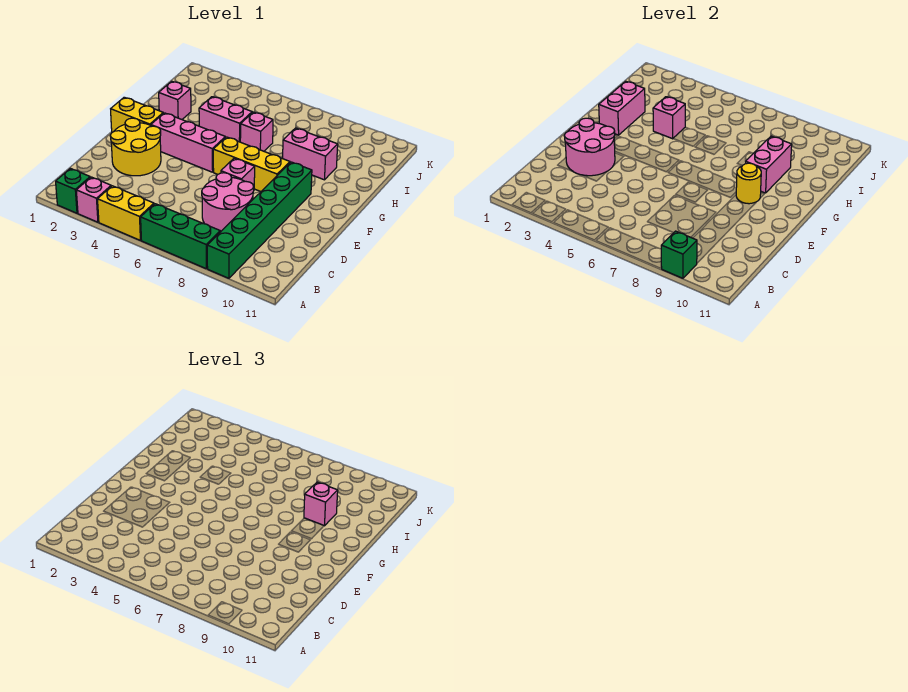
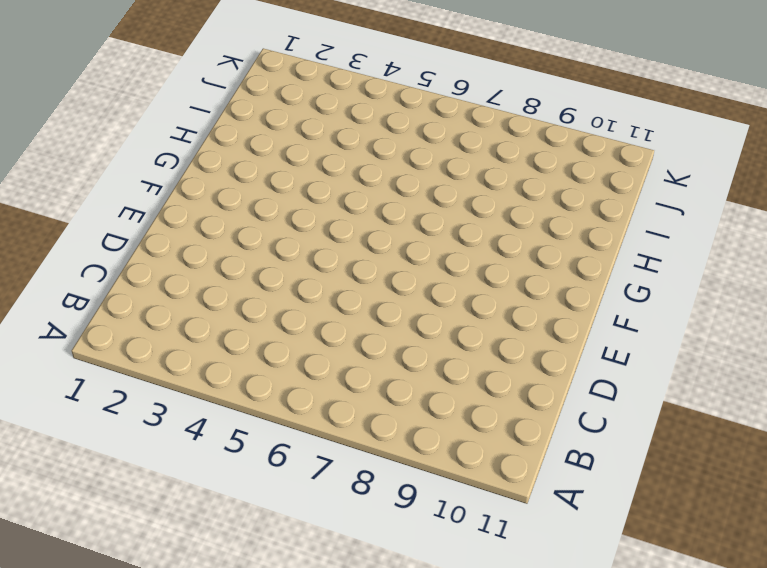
none -> green brick A2 level 1
none -> pink brick A3 level 1
none -> yellow brick A4:A5 level 1

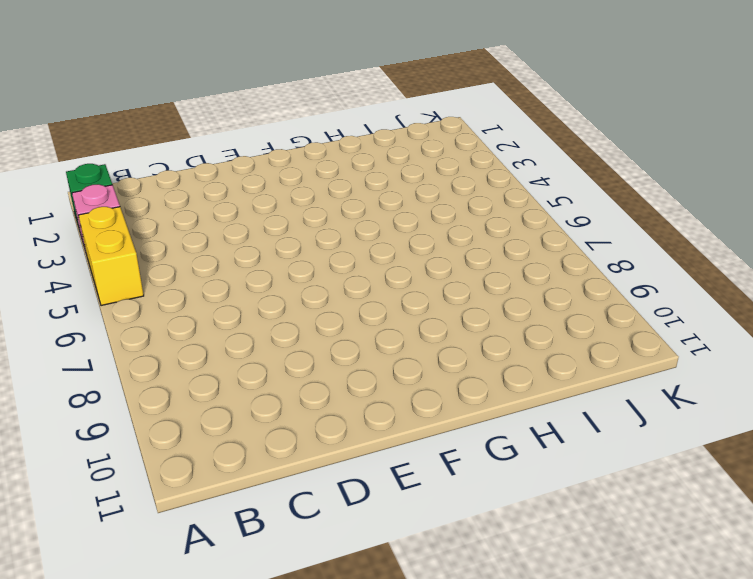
none -> green brick A6:A8 level 1
none -> green brick A9:F9 level 1
none -> pink round brick C7:D8 level 1

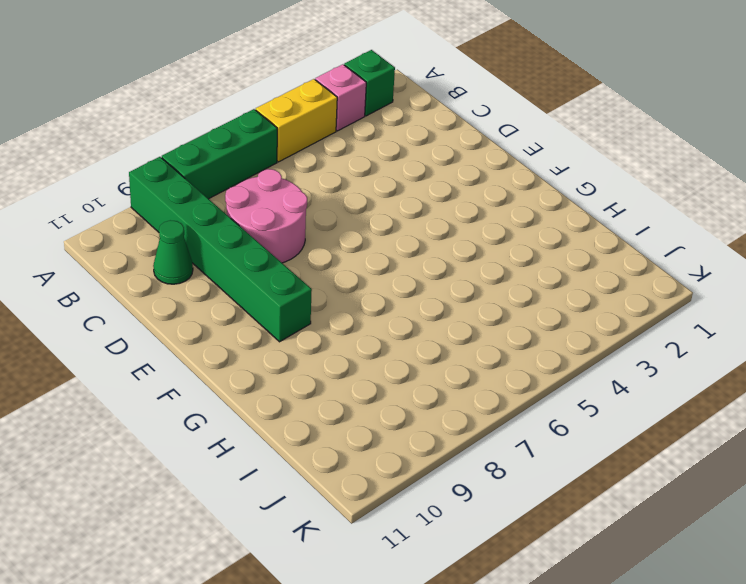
green cone C10 level 1 -> none
none -> yellow round brick D2:E3 level 1
none -> pink brick E7 level 1
none -> yellow brick F1:F2 level 1

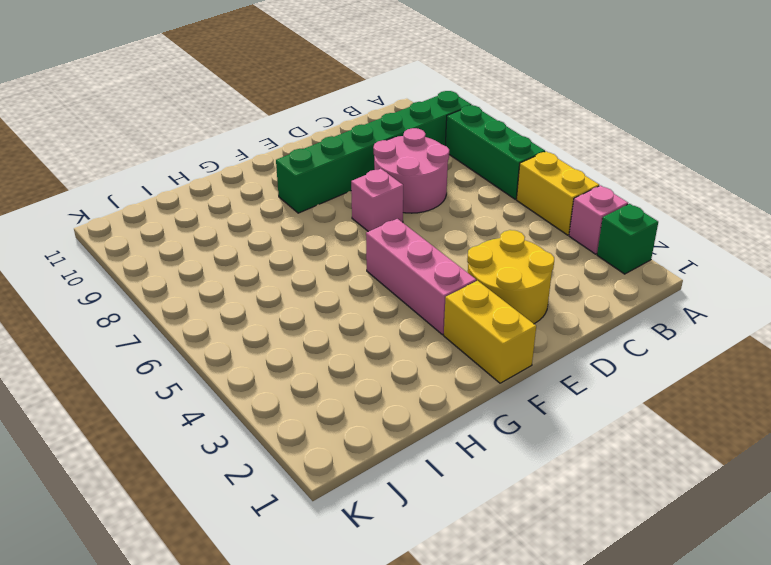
none -> yellow brick F6:F8 level 1
none -> pink brick H2 level 1
none -> pink brick H4:H5 level 1

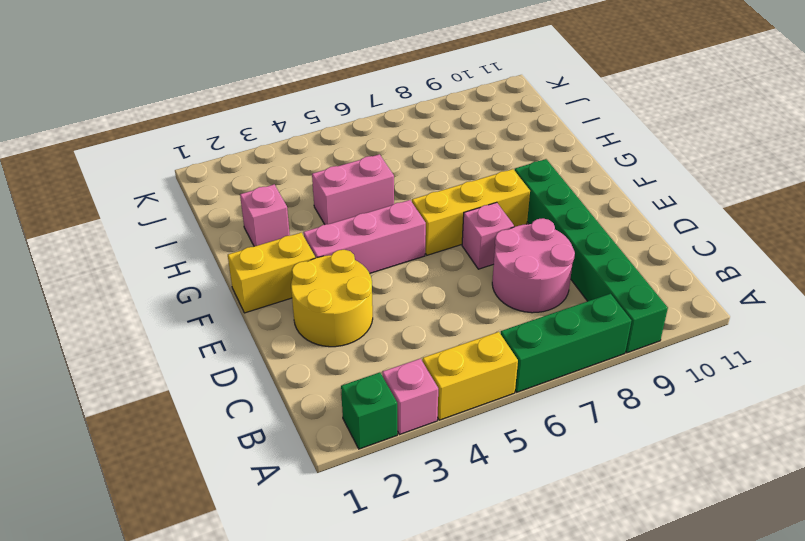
none -> pink brick H6 level 1
none -> pink brick H8:H9 level 1
none -> green brick A9 level 2

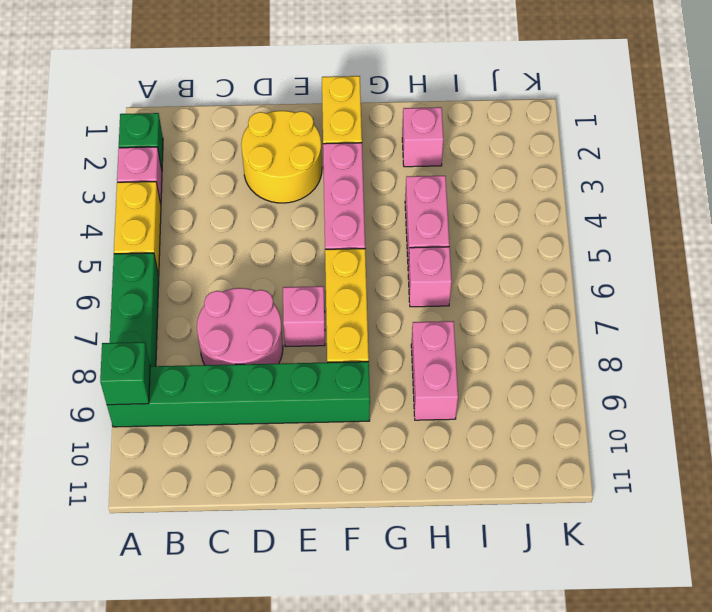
none -> pink round brick D2:E3 level 2
none -> yellow round brick F9 level 2
none -> pink brick G2:H2 level 2

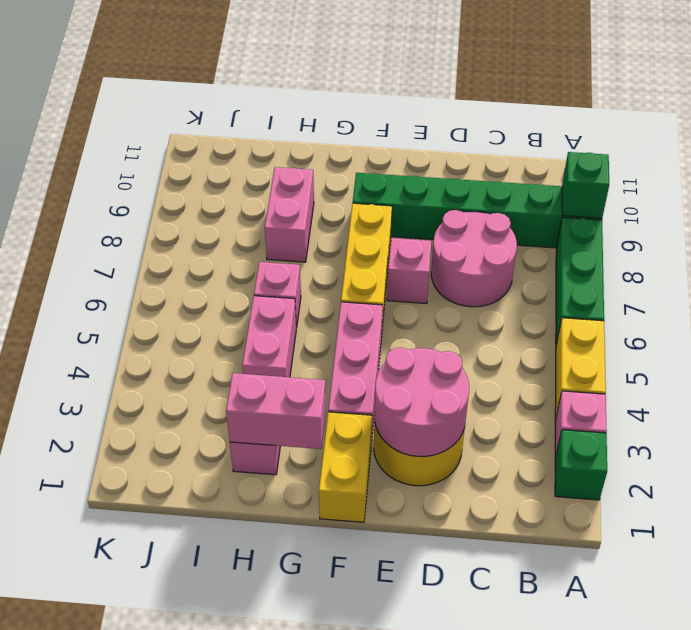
none -> yellow round brick F9 level 2
none -> pink brick G9:H9 level 2
none -> pink brick H4 level 2

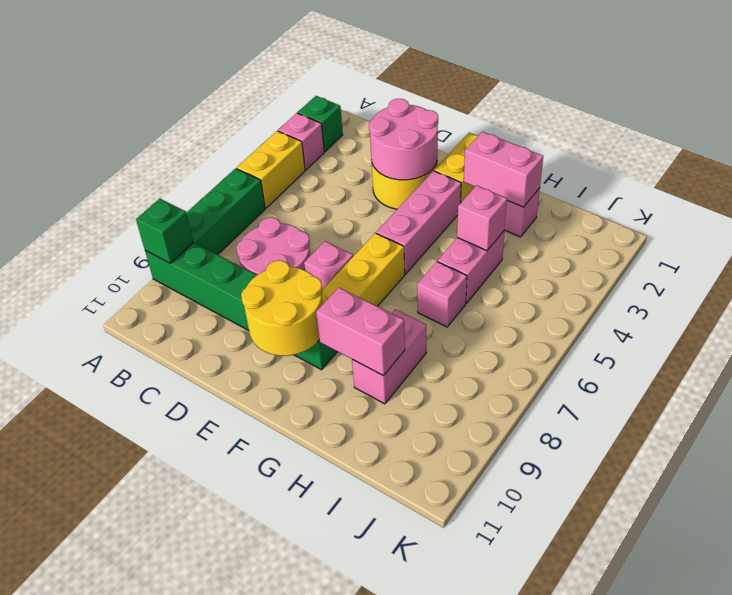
yellow round brick E9:F10 level 2 -> yellow round brick F9 level 2
none -> pink brick H9 level 3

